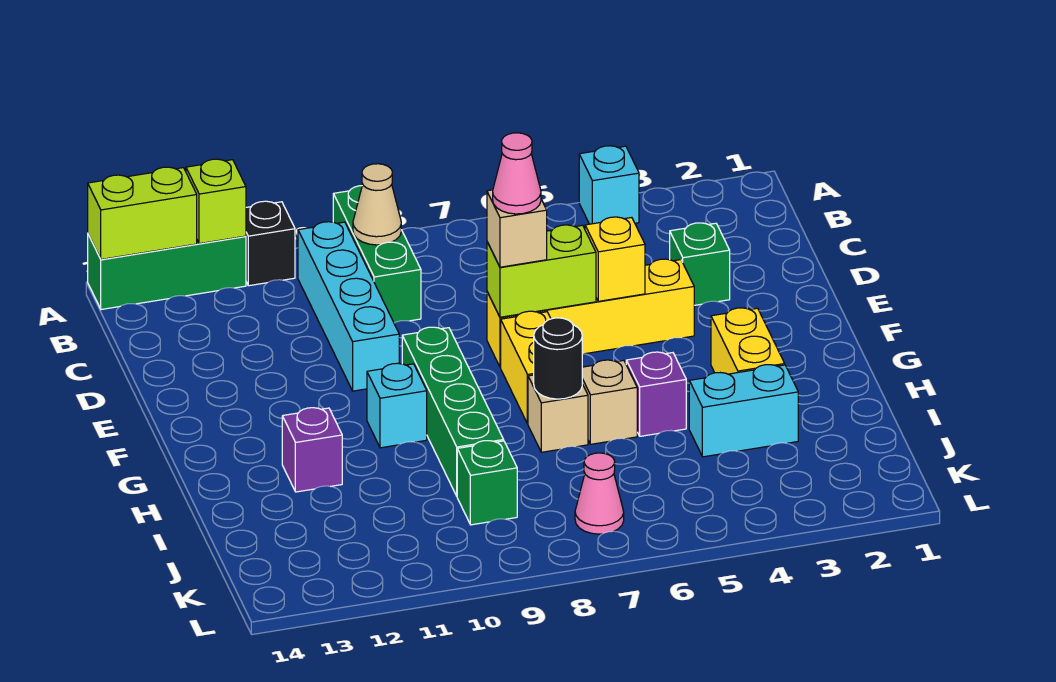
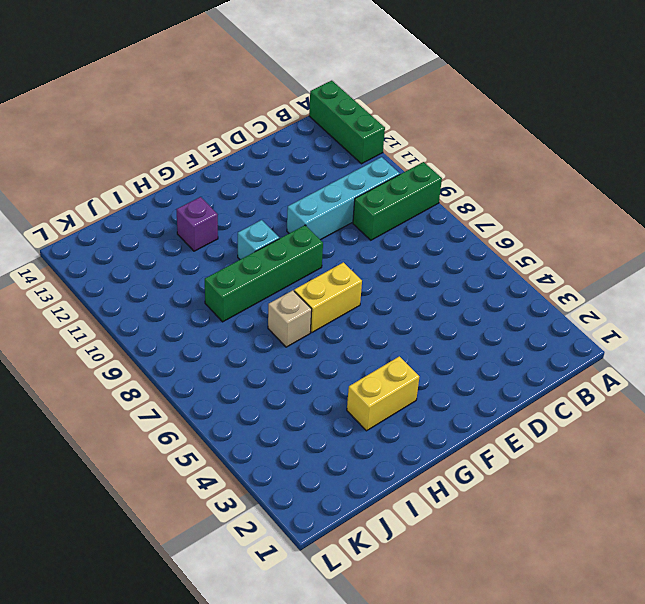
none -> cyan brick A4 level 1
none -> black brick A11 level 1
none -> green brick D3 level 1

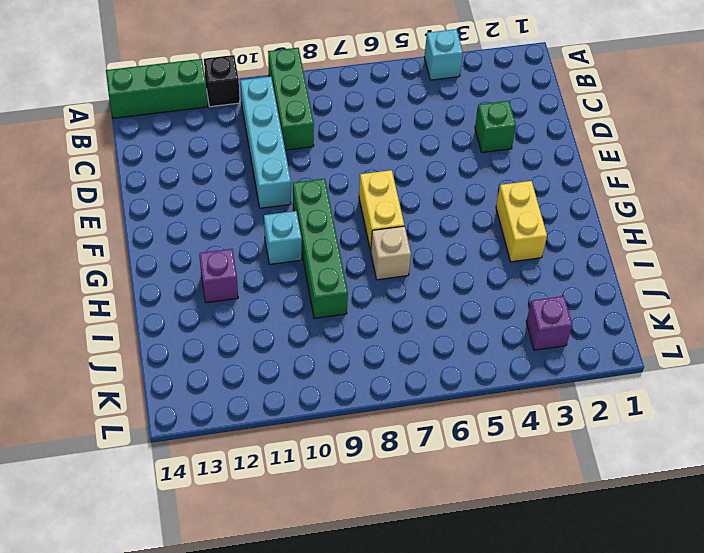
purple brick K3 level 1 -> purple brick H5 level 1
none -> yellow brick E4:E7 level 1
none -> tan brick H6 level 1
none -> cyan brick I3:I4 level 1

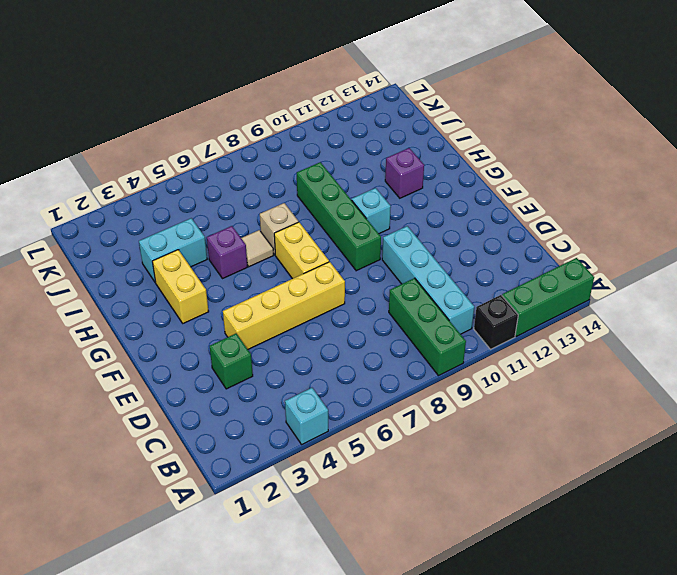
tan tile H6 level 1 -> tan brick H6 level 1
none -> green brick J9 level 1
none -> pink cone K7 level 1
none -> lime brick A12 level 2

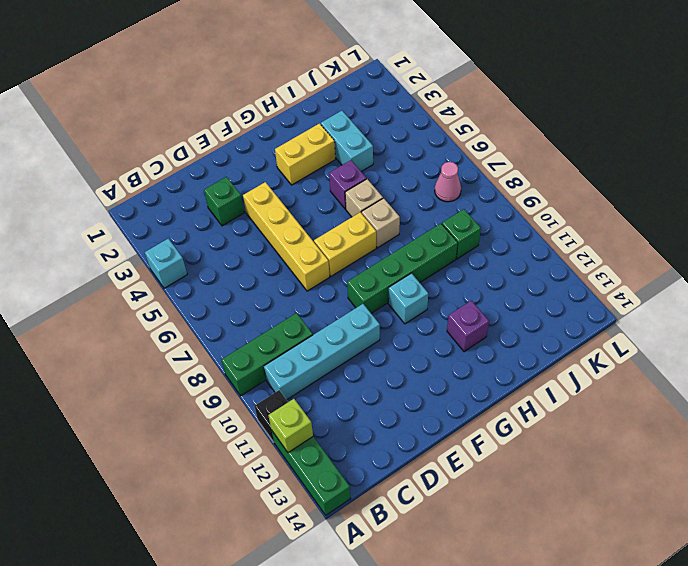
none -> lime brick A13:A14 level 2
none -> tan cone B9 level 2
none -> yellow brick E5 level 2

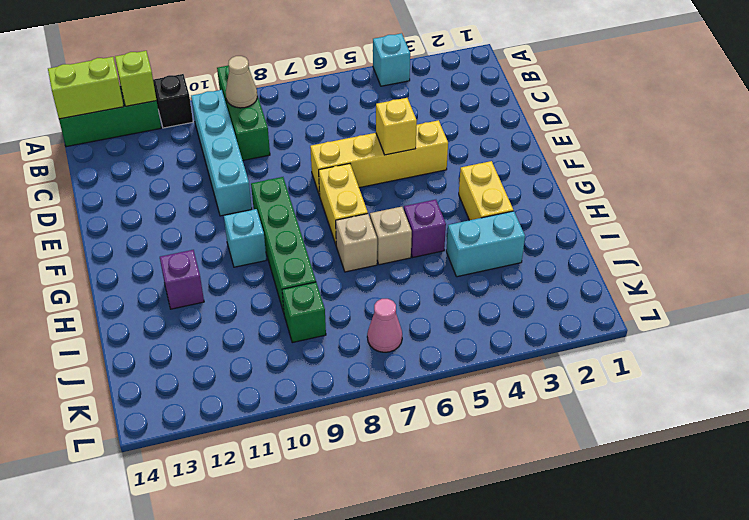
none -> green brick D3 level 1
none -> lime brick E6:E7 level 2
none -> black round brick H7 level 2

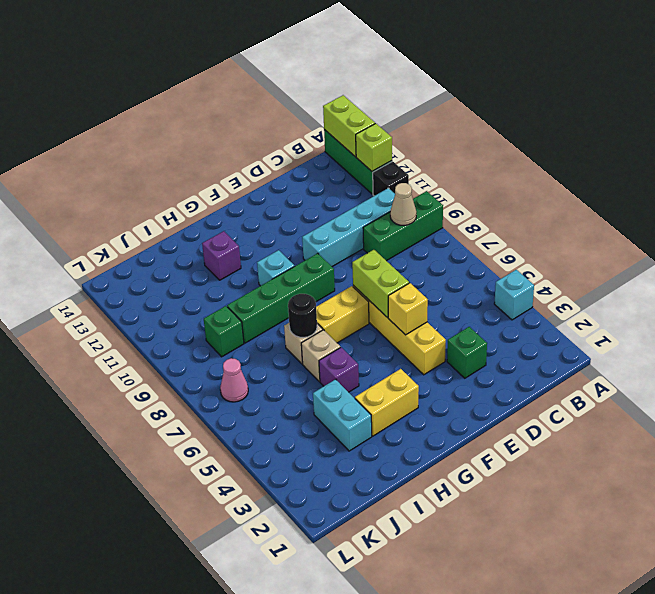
none -> tan brick E7 level 3
none -> pink cone E7 level 4

